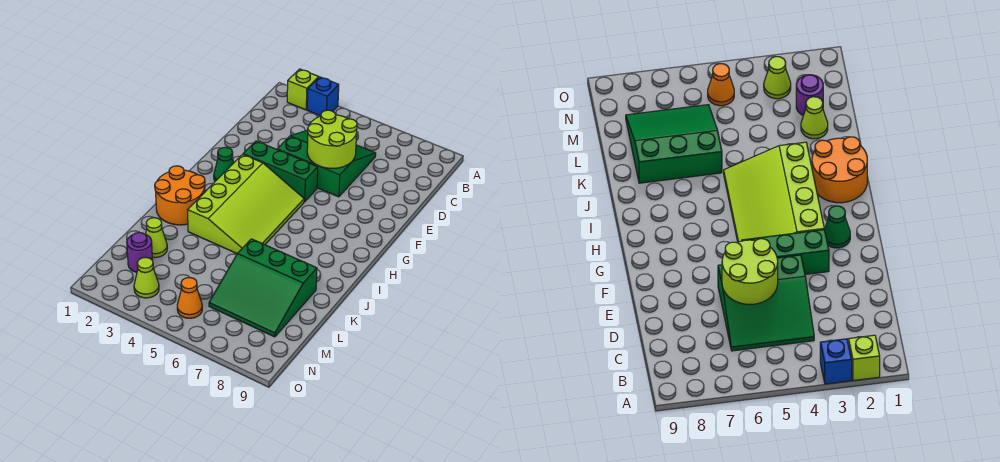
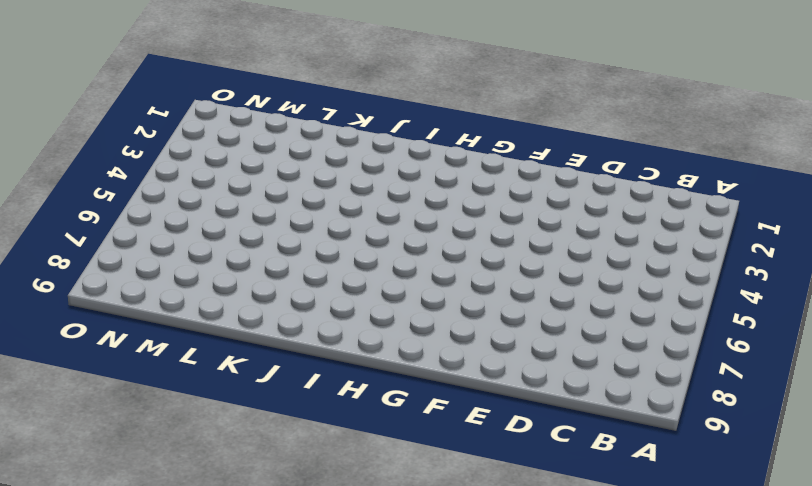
none -> lime brick A2 level 1
none -> blue brick A3 level 1
none -> green slope C4:E6 level 1 top E

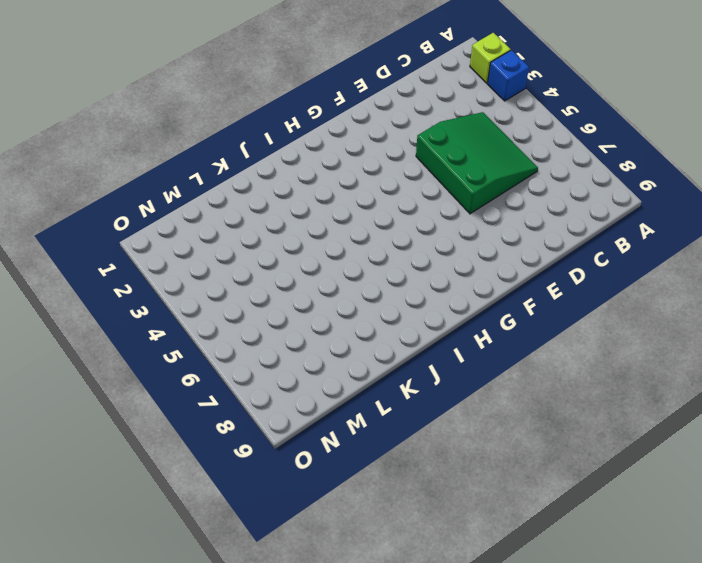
none -> green brick F3:F5 level 1
none -> green cone G2 level 1
none -> lime slope G3:J5 level 1 top 3

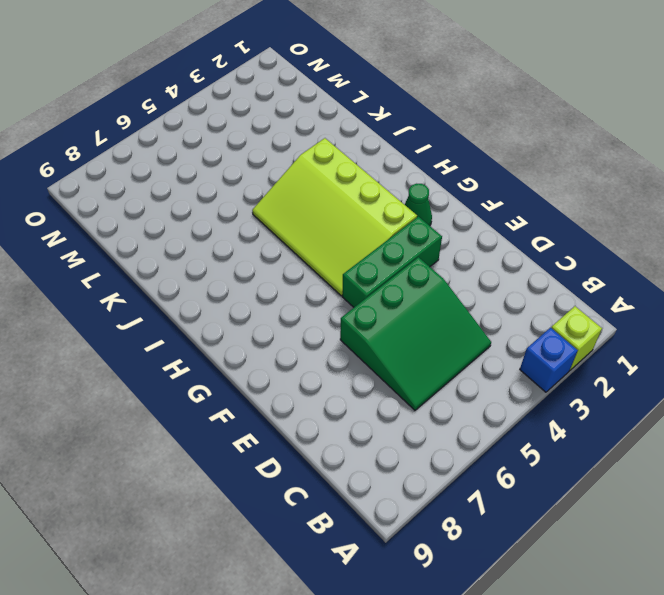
none -> orange round brick I1:J2 level 1
none -> green slope K6:M8 level 1 top K
none -> lime cone L2 level 1

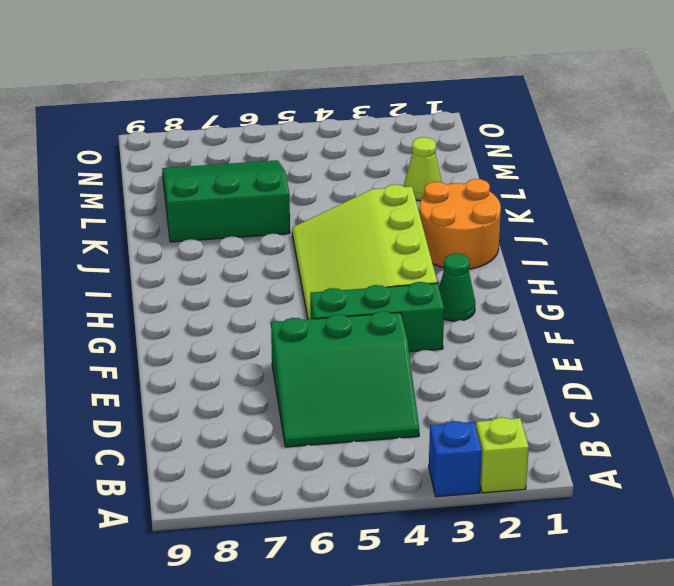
none -> purple round brick M2 level 1
none -> lime cone N3 level 1
none -> orange cone N5 level 1

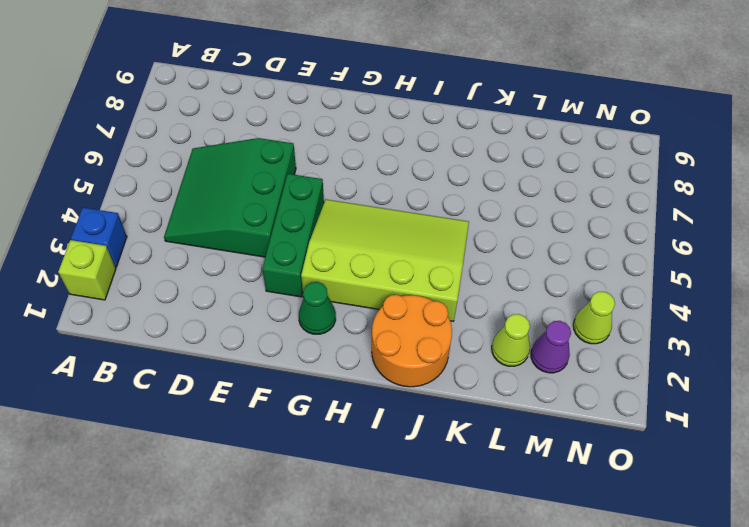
purple cone M2 level 1 -> purple round brick M2 level 1
none -> green slope K6:M8 level 1 top K
none -> orange cone N5 level 1
none -> lime round brick D5:E6 level 2

